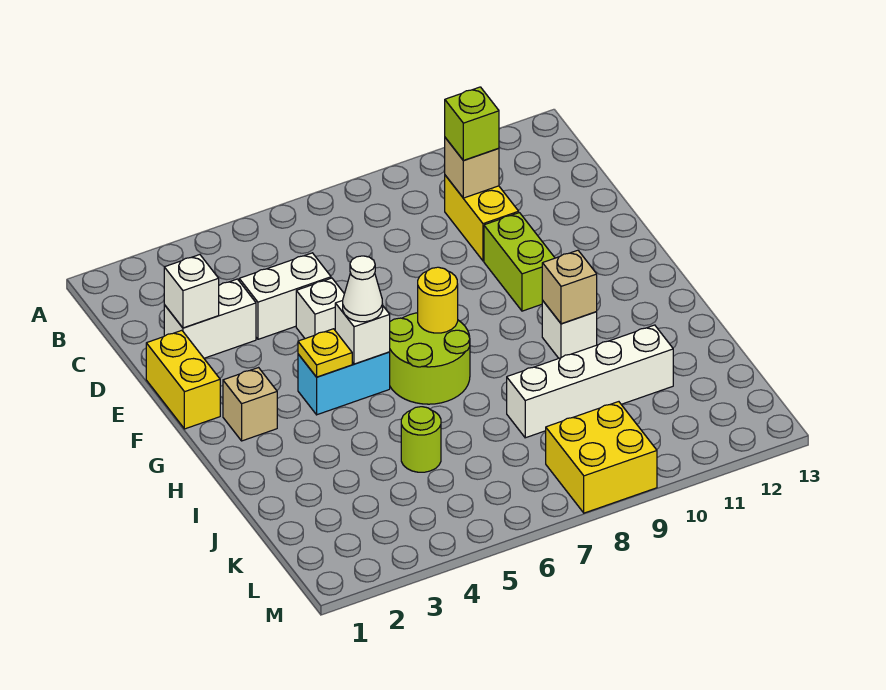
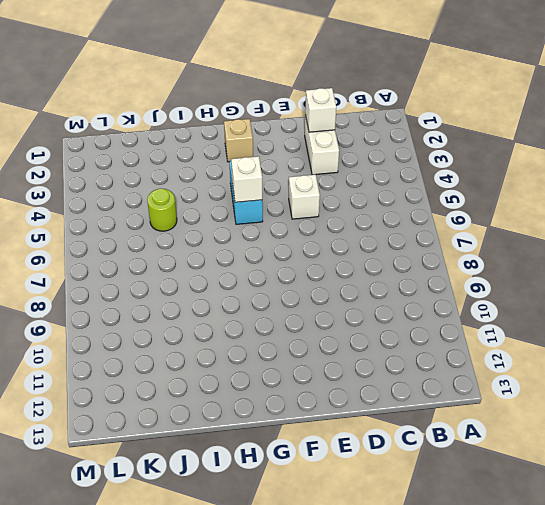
none -> yellow brick C10:D10 level 1
none -> white brick D4:D5 level 1
none -> yellow brick E1:F1 level 1

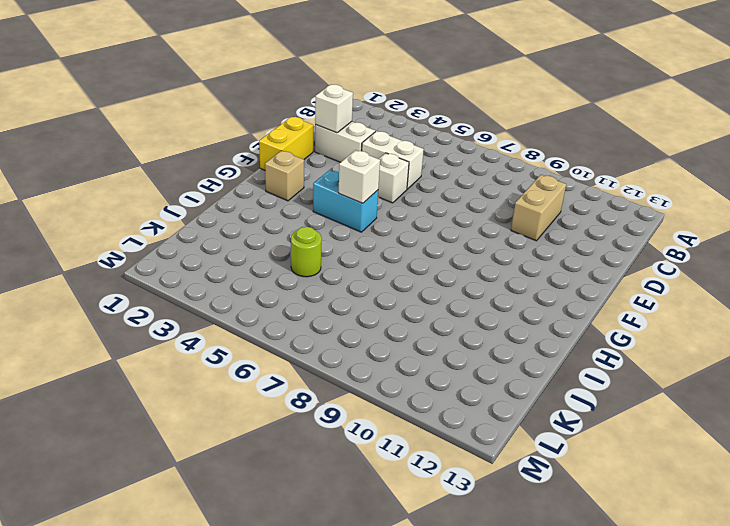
tan brick C10:D10 level 1 -> yellow brick C10:D10 level 1
none -> lime brick E10:F10 level 1
none -> lime round brick G6:H7 level 1
none -> white brick H10 level 1

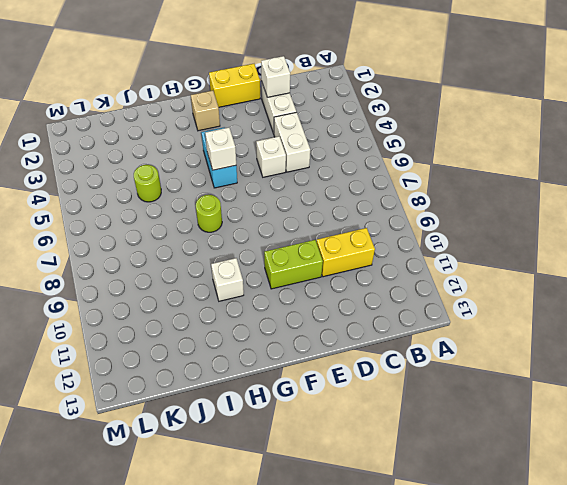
lime round brick H7 level 1 -> lime round brick G6:H7 level 1
none -> white brick J8:J11 level 1
none -> yellow brick L8:M9 level 1
none -> tan brick C10 level 2

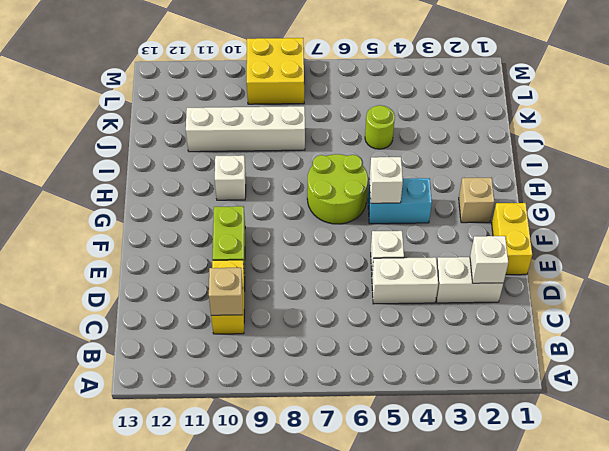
none -> yellow plate G4 level 2
none -> yellow round brick G7 level 2
none -> tan brick H10 level 2

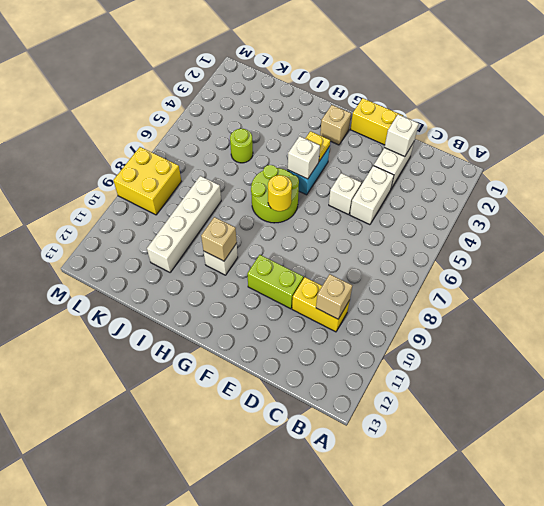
none -> lime brick C10 level 3
none -> white cone G5 level 3

